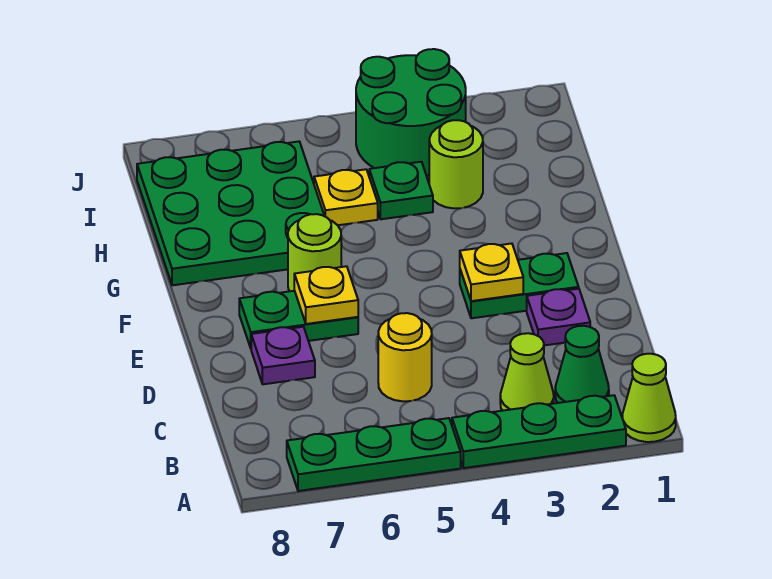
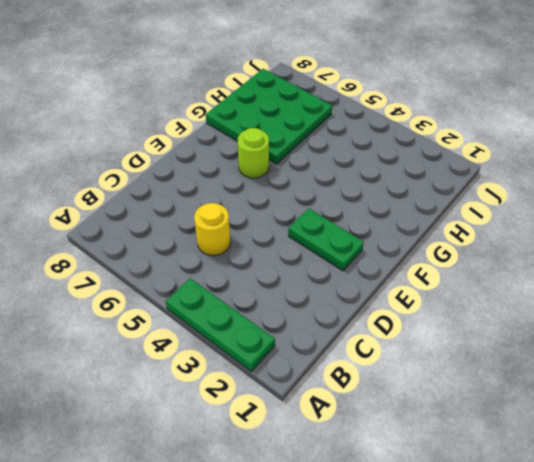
none -> lime cone A1 level 1
none -> green plate A5:A7 level 1
none -> green cone B2 level 1

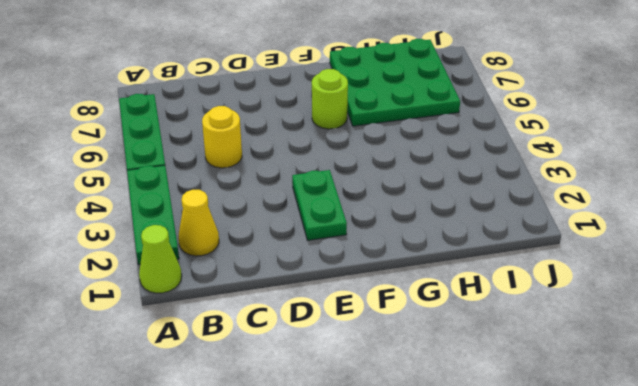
yellow cone B2 level 1 -> green cone B2 level 1
none -> lime cone B3 level 1
none -> purple plate D2 level 1
none -> purple plate D7 level 1

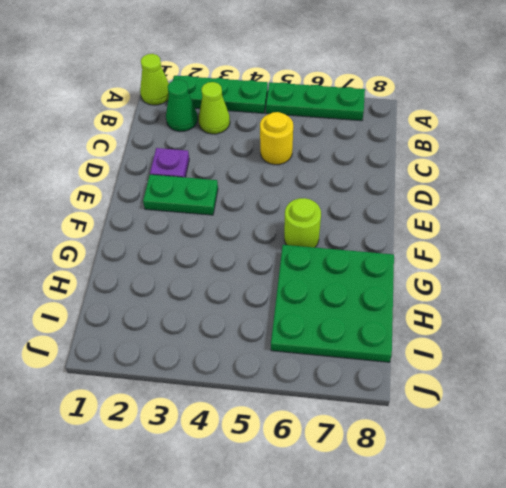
none -> purple plate D7 level 1
none -> green plate E6:E7 level 1
none -> lime round brick H3 level 1

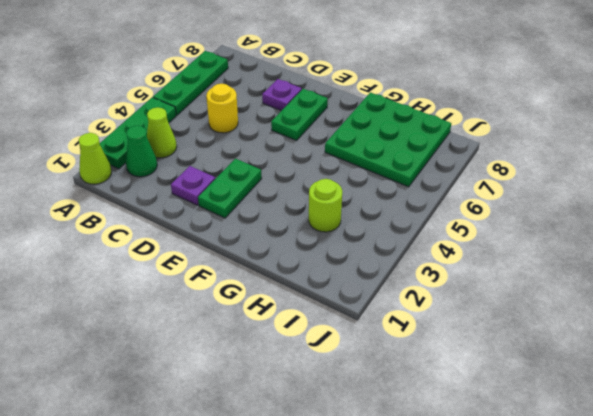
none -> lime round brick F6 level 1
none -> green plate H4 level 1
none -> yellow plate H5 level 1

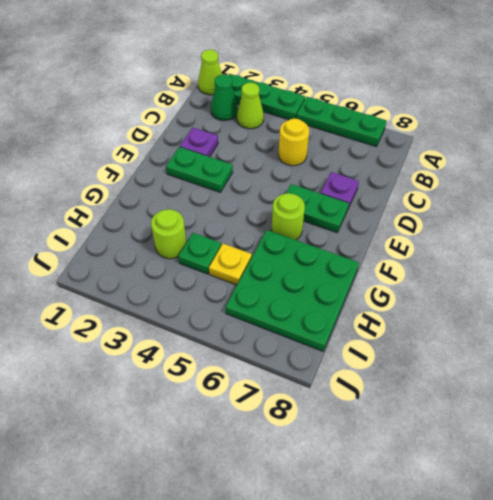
none -> green round brick I3:J4 level 1
none -> yellow plate E3 level 2
none -> yellow plate E6 level 2

